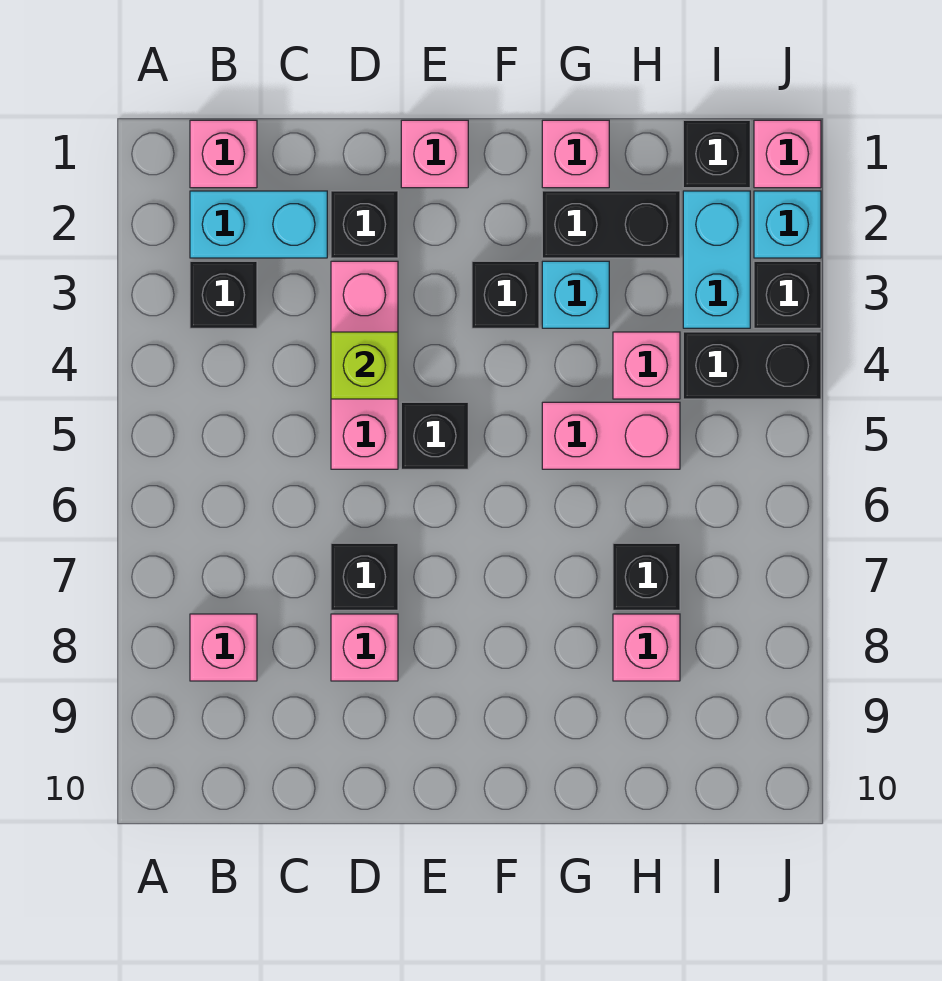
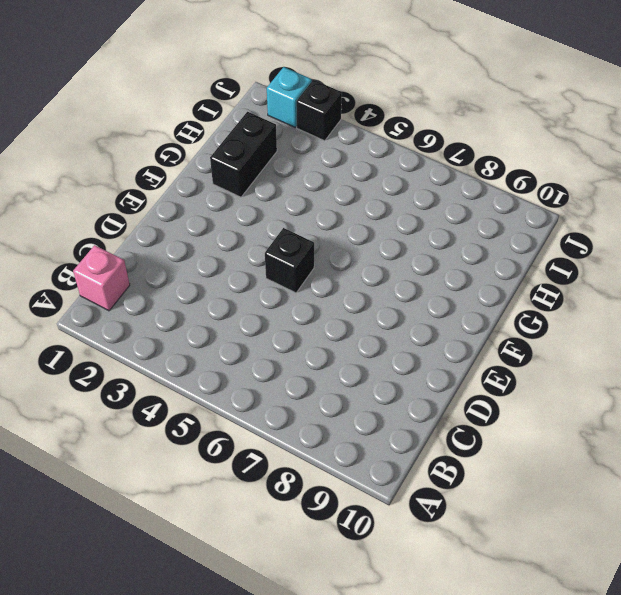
none -> cyan brick B2:C2 level 1
none -> black brick B3 level 1
none -> pink brick B8 level 1

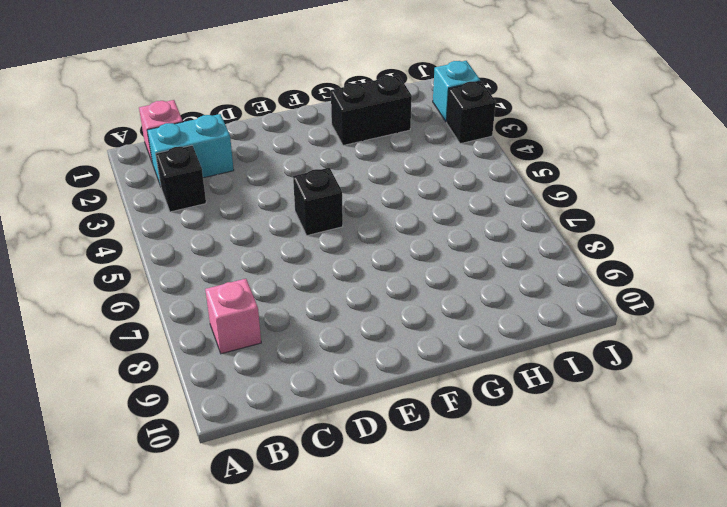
none -> black brick D2 level 1
none -> pink brick D3:D5 level 1
none -> black brick D7 level 1

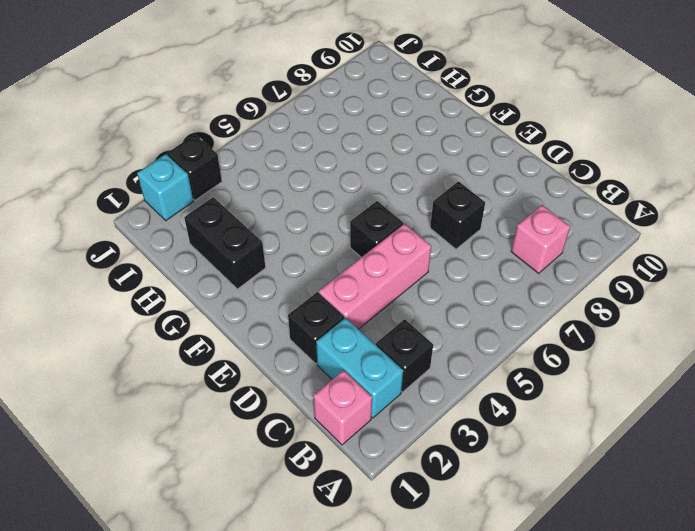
none -> pink brick D8 level 1
none -> pink brick E1 level 1
none -> black brick F3 level 1

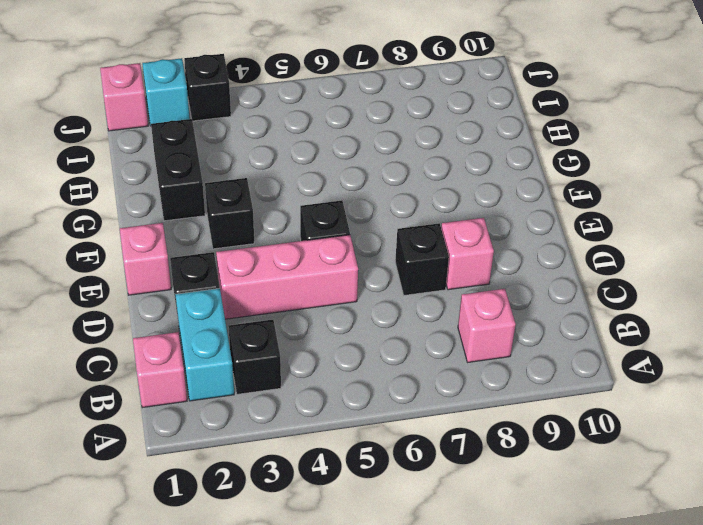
none -> pink brick G1 level 1
none -> cyan brick G3 level 1
none -> pink brick G5:H5 level 1

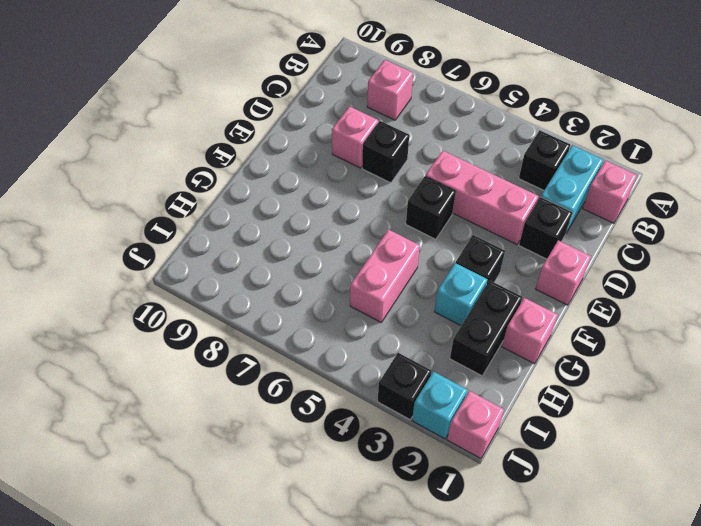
none -> pink brick H4 level 1
none -> black brick H7 level 1
none -> pink brick H8 level 1

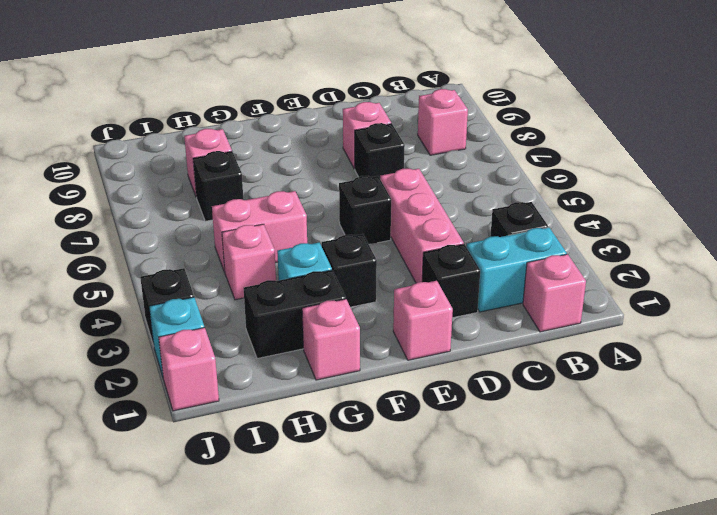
none -> black brick I1 level 1
none -> cyan brick I2:I3 level 1
none -> black brick I4:J4 level 1

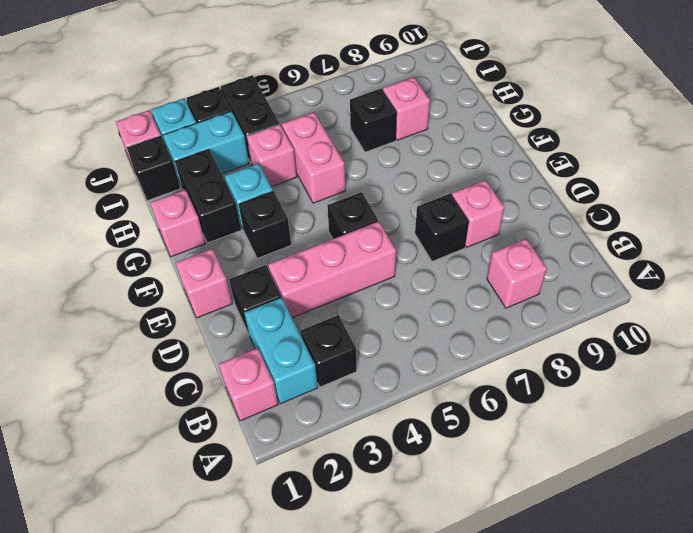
none -> lime brick D4 level 2

